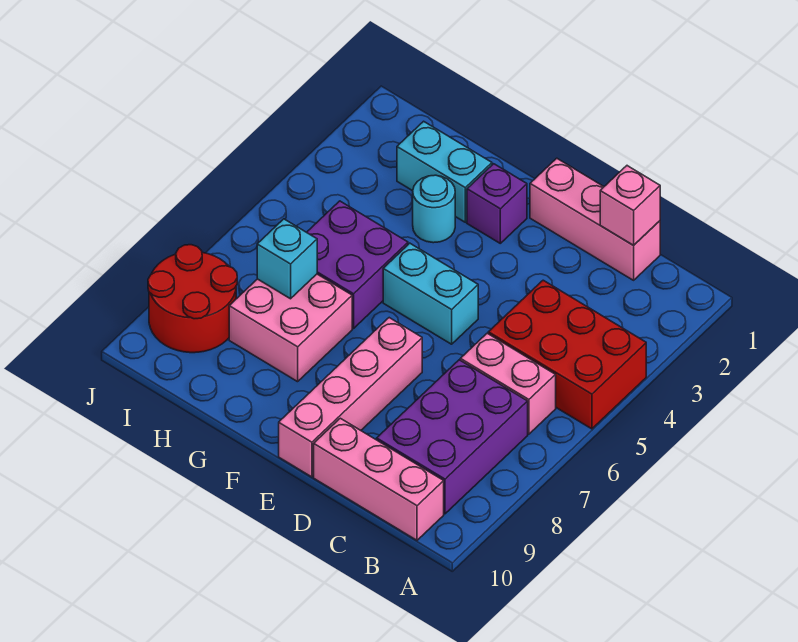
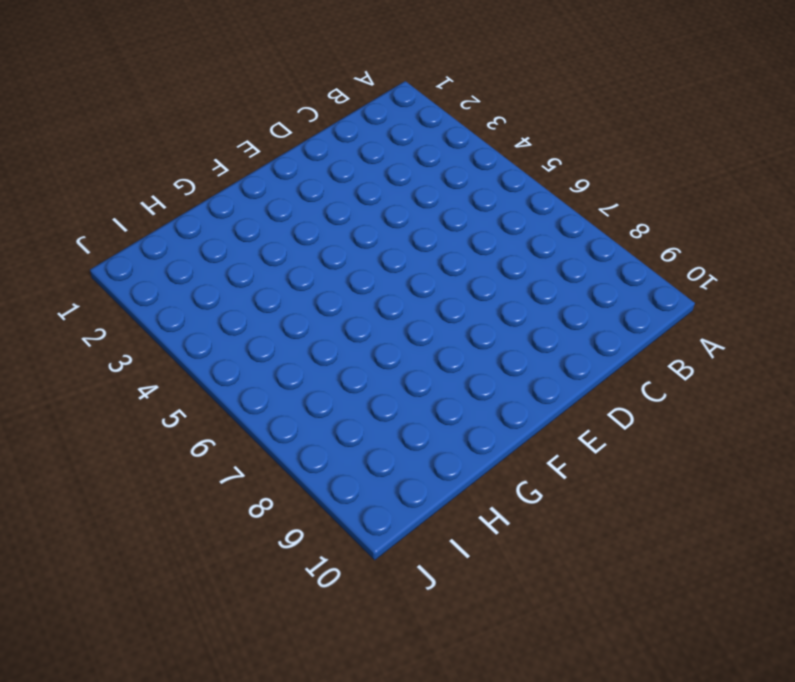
none -> red brick A4:C5 level 1
none -> pink brick B6:C6 level 1
none -> purple brick B7:C9 level 1

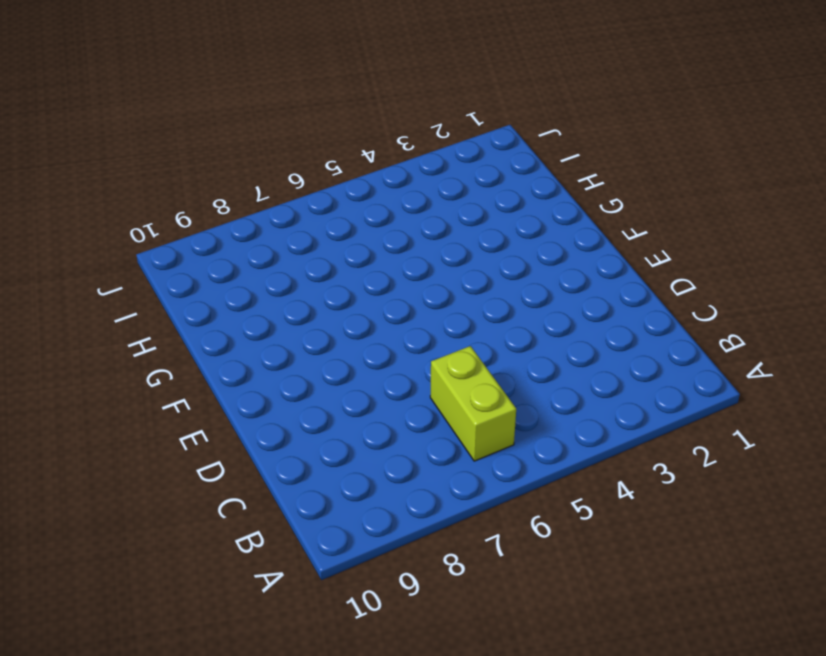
lime brick B6:C6 level 1 -> pink brick B6:C6 level 1
none -> red brick A4:C5 level 1
none -> purple brick B7:C9 level 1
none -> pink brick B10:D10 level 1

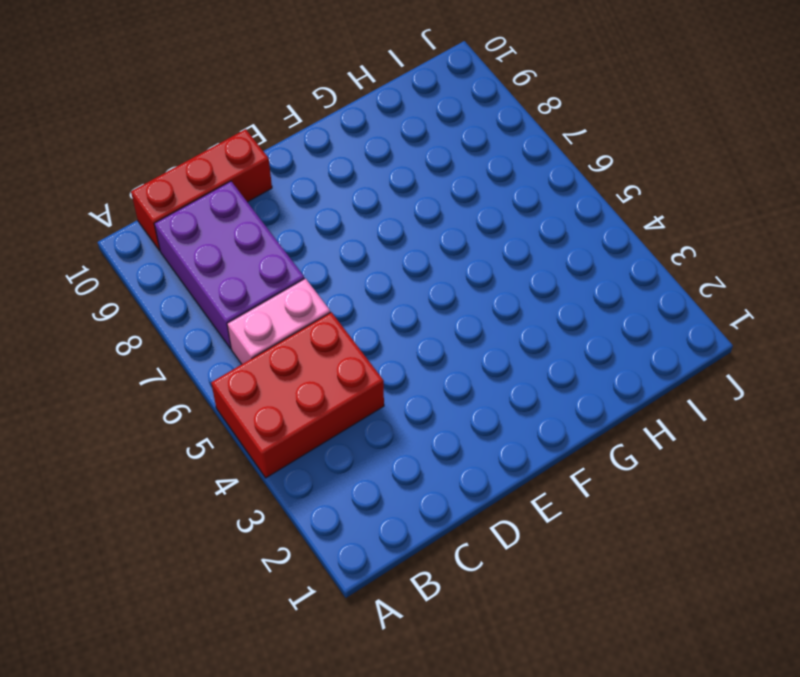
red brick B10:D10 level 1 -> pink brick B10:D10 level 1
none -> pink brick C1:E1 level 1
none -> cyan brick E5:F5 level 1
none -> pink brick E7:E10 level 1

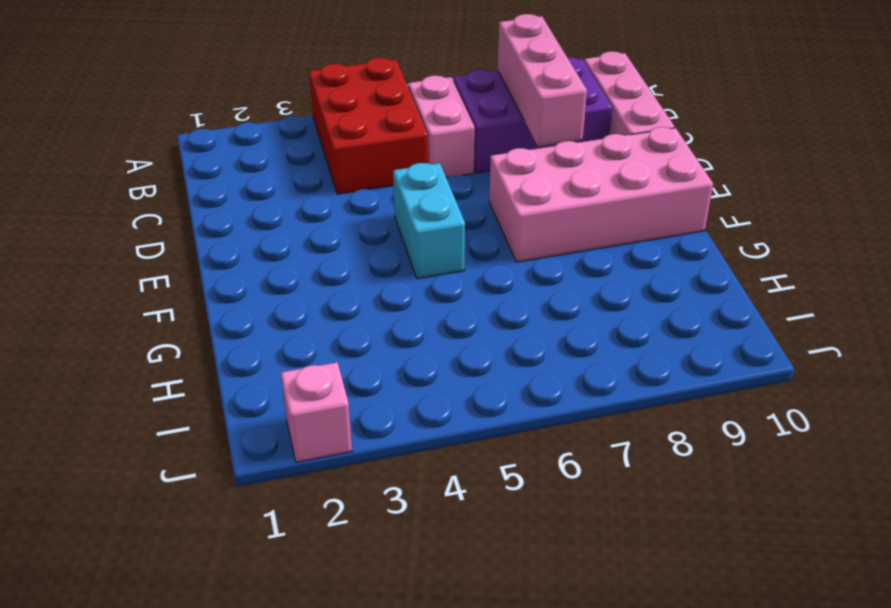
pink brick B8:D8 level 2 -> pink brick C1:E1 level 1
pink brick E7:F10 level 1 -> pink brick E7:E10 level 1
pink brick J2 level 1 -> pink brick C1 level 2
none -> purple brick F2 level 1
none -> cyan brick G2:H2 level 1
none -> cyan round brick G3 level 1

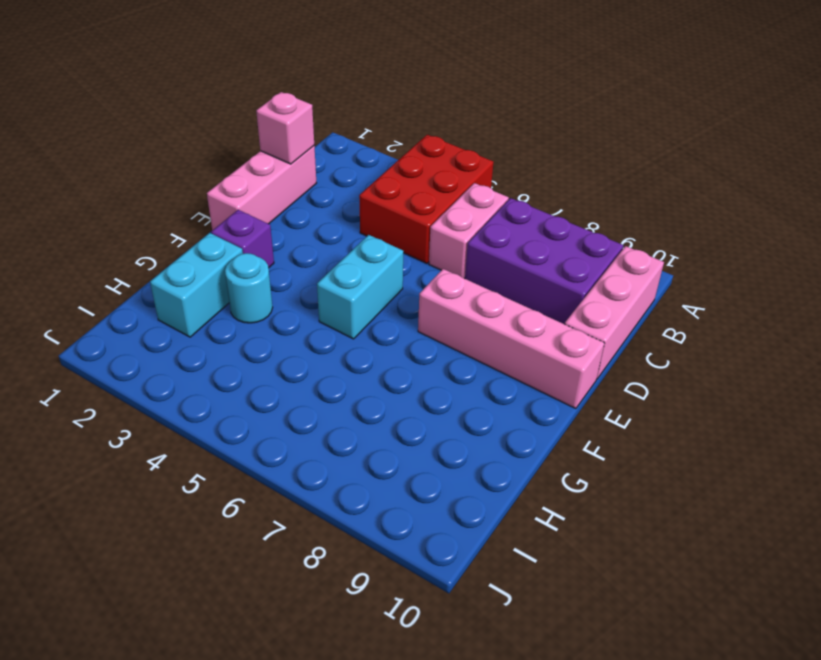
none -> purple brick G5:H6 level 1
none -> pink brick G7:H8 level 1
none -> red round brick I8:J9 level 1

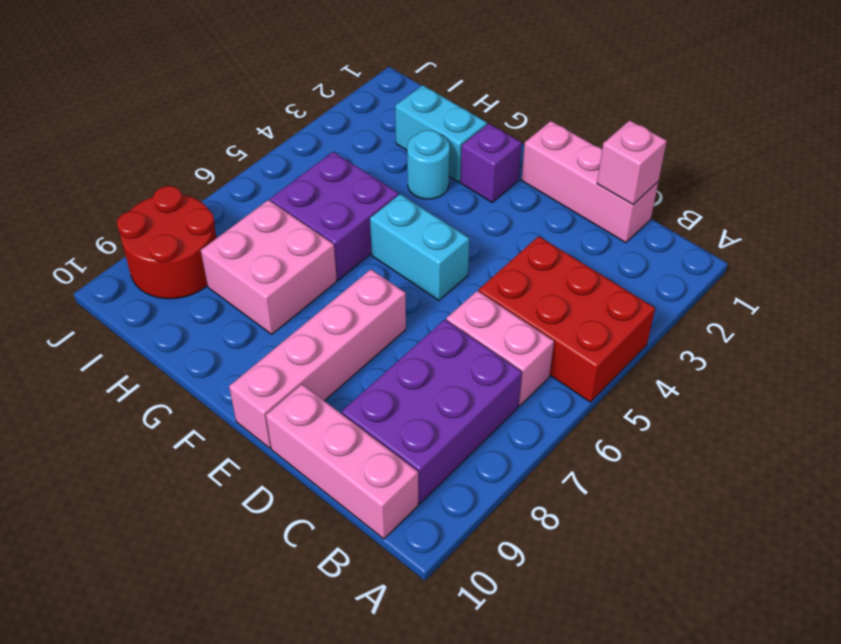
none -> cyan brick H7 level 2

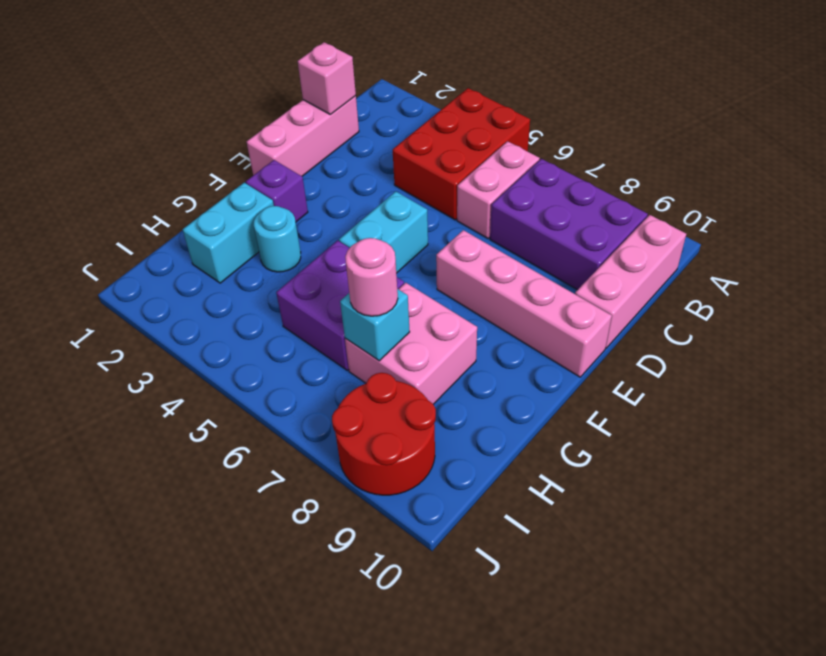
pink round brick H7 level 3 -> none

